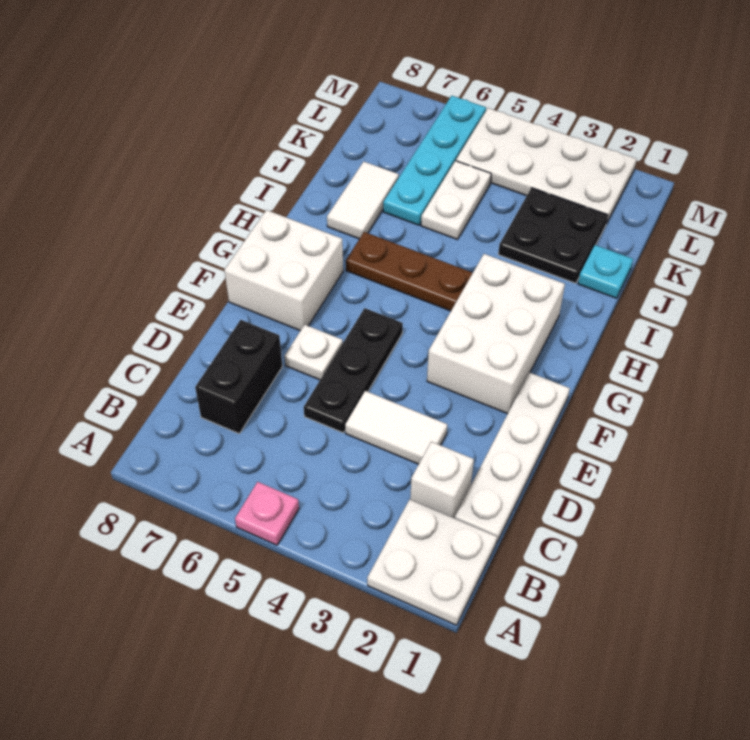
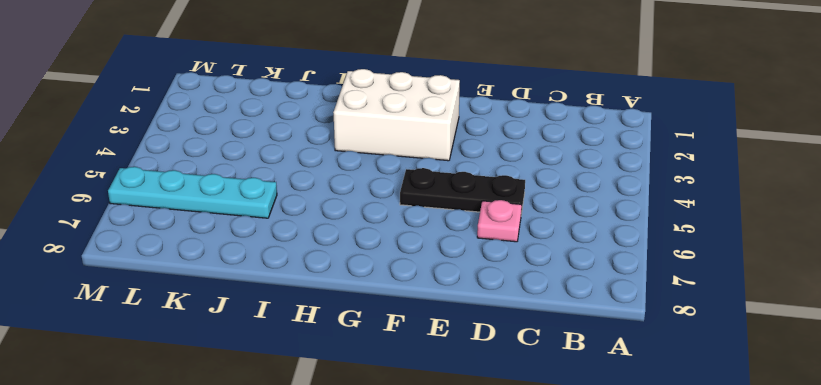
pink plate D6 level 1 -> pink plate A5 level 1
none -> white plate A1:B2 level 1
none -> white plate C1:F1 level 1
none -> white brick C2 level 1

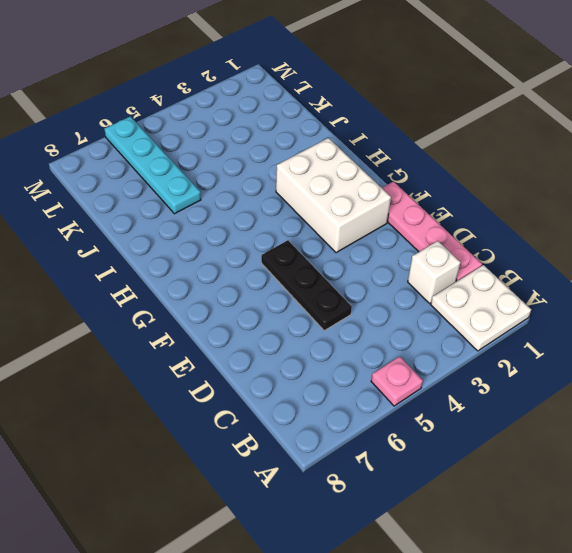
pink plate C1:F1 level 1 -> white plate C1:F1 level 1
none -> black brick C7:D7 level 1
none -> white tile D3:D4 level 1
none -> white plate E6 level 1

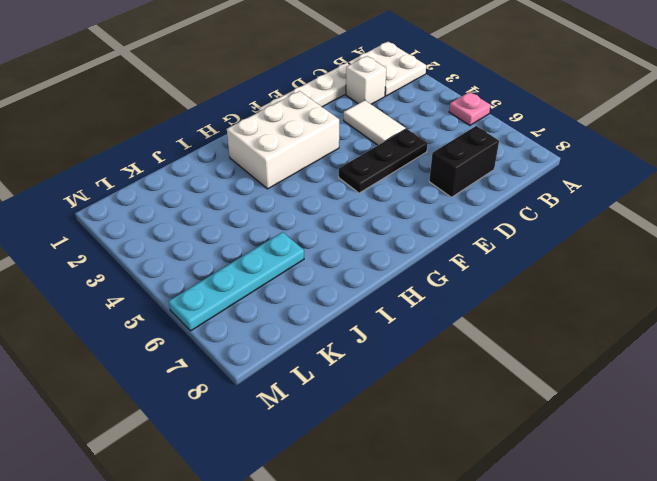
none -> white plate E6 level 1
none -> white brick F7:G8 level 1
none -> brown plate H4:H6 level 1

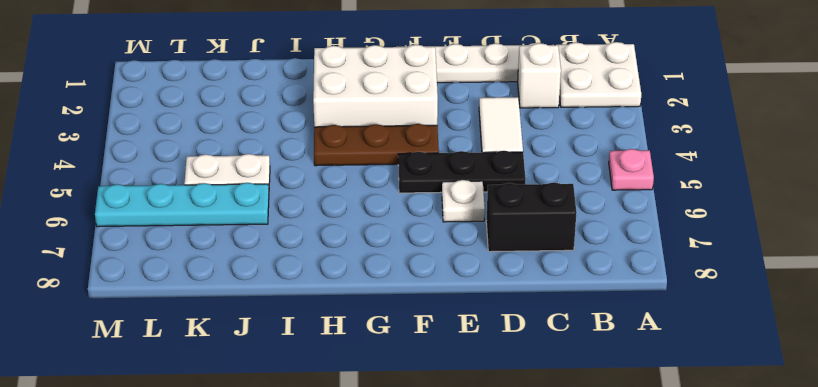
brown plate F4:H4 level 1 -> brown plate H4:H6 level 1
none -> white brick F7:G8 level 1
none -> white tile I7:J7 level 1
none -> cyan plate J1 level 1

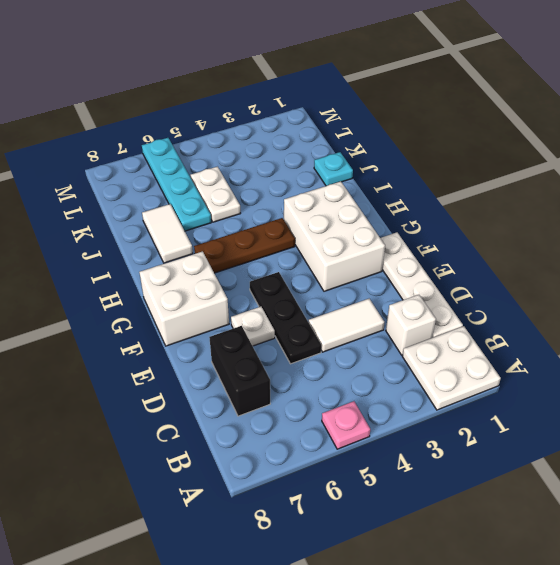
none -> black plate J2:K3 level 1
none -> white plate L2:M5 level 1

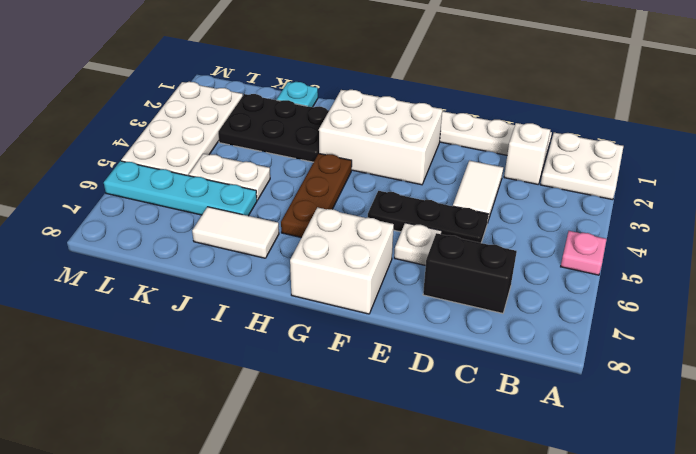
black plate I2:K3 level 1 -> black plate J2:K3 level 1

